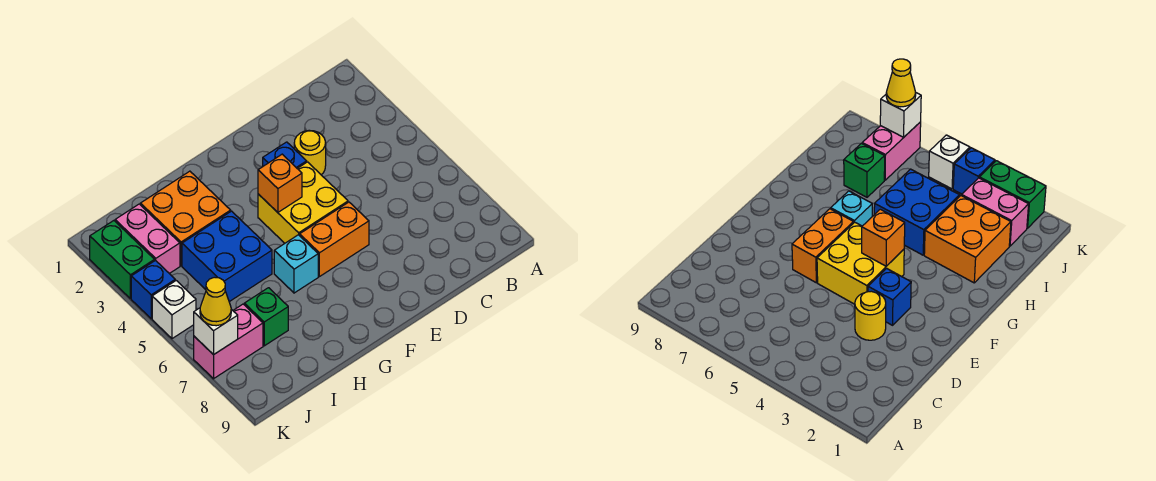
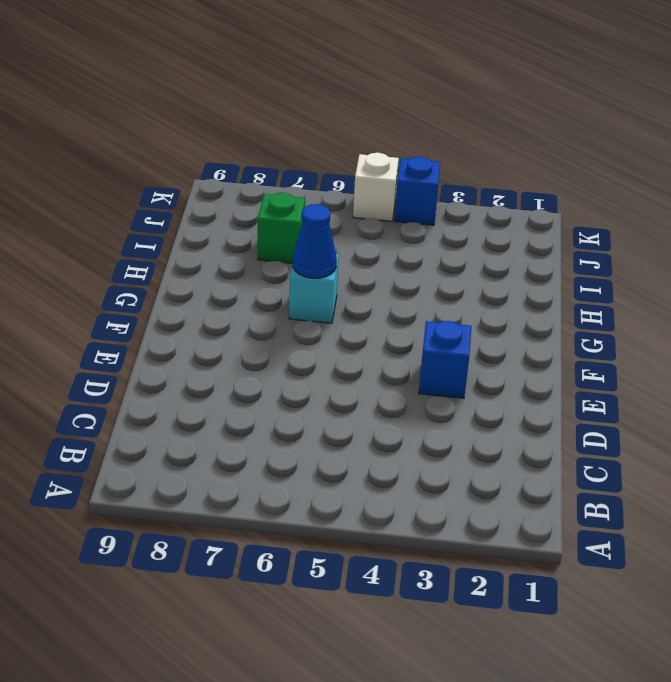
blue cone G6 level 2 -> none
none -> yellow round brick D3 level 1
none -> yellow brick E4:F5 level 1
none -> orange brick E6:F6 level 1

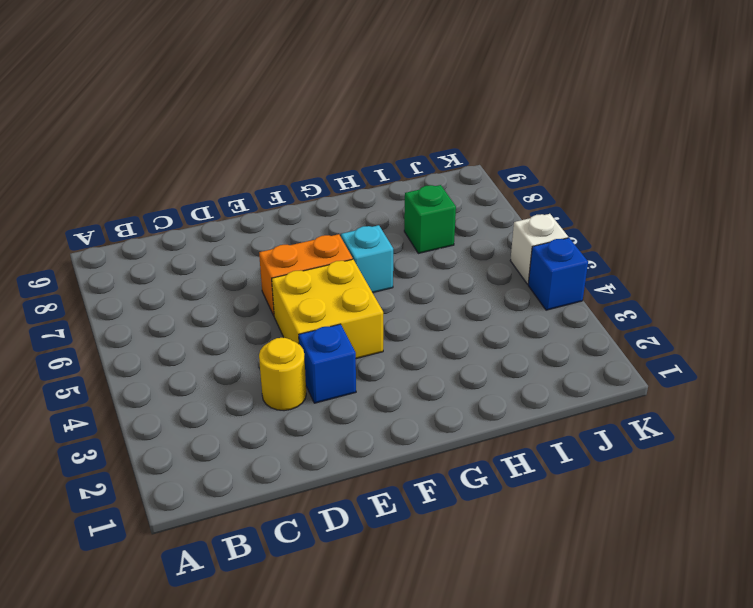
none -> orange brick H2:I3 level 1
none -> blue brick H4:I5 level 1
none -> pink brick J2:J3 level 1

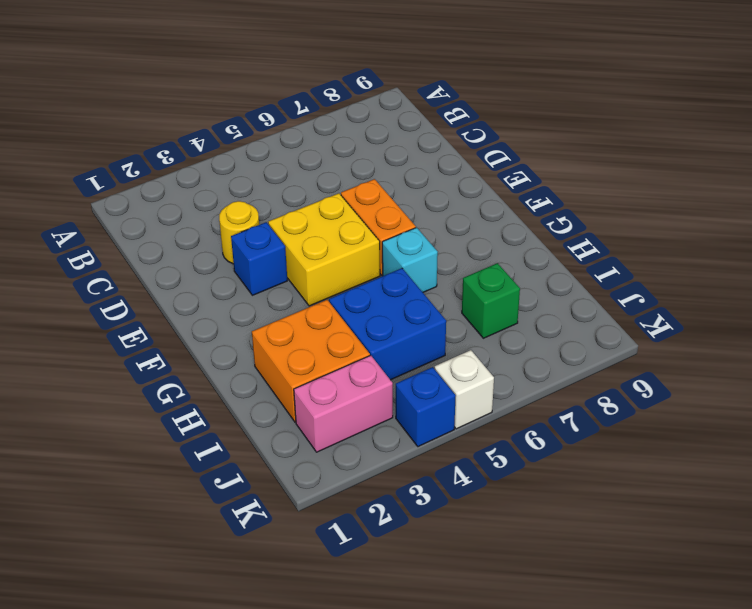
none -> pink brick J7:K7 level 1
none -> green brick K2:K3 level 1
none -> orange brick F4 level 2

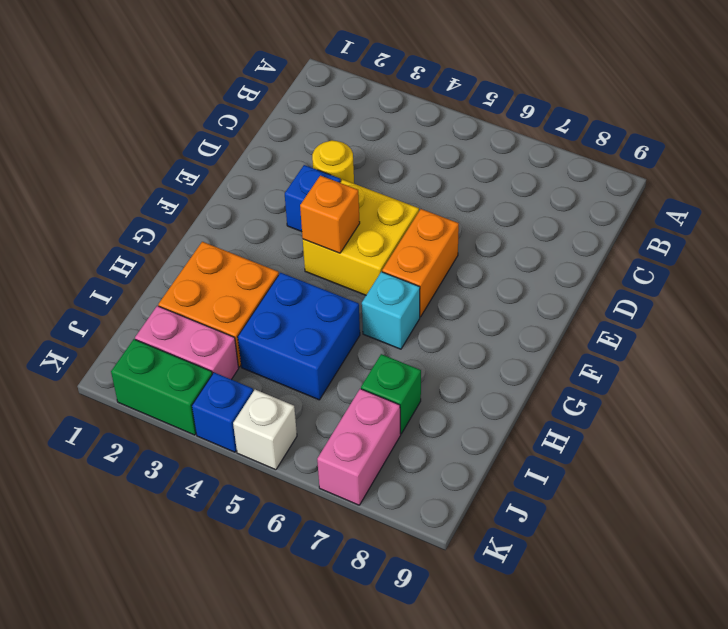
none -> white brick K7 level 2
none -> yellow cone K7 level 3

